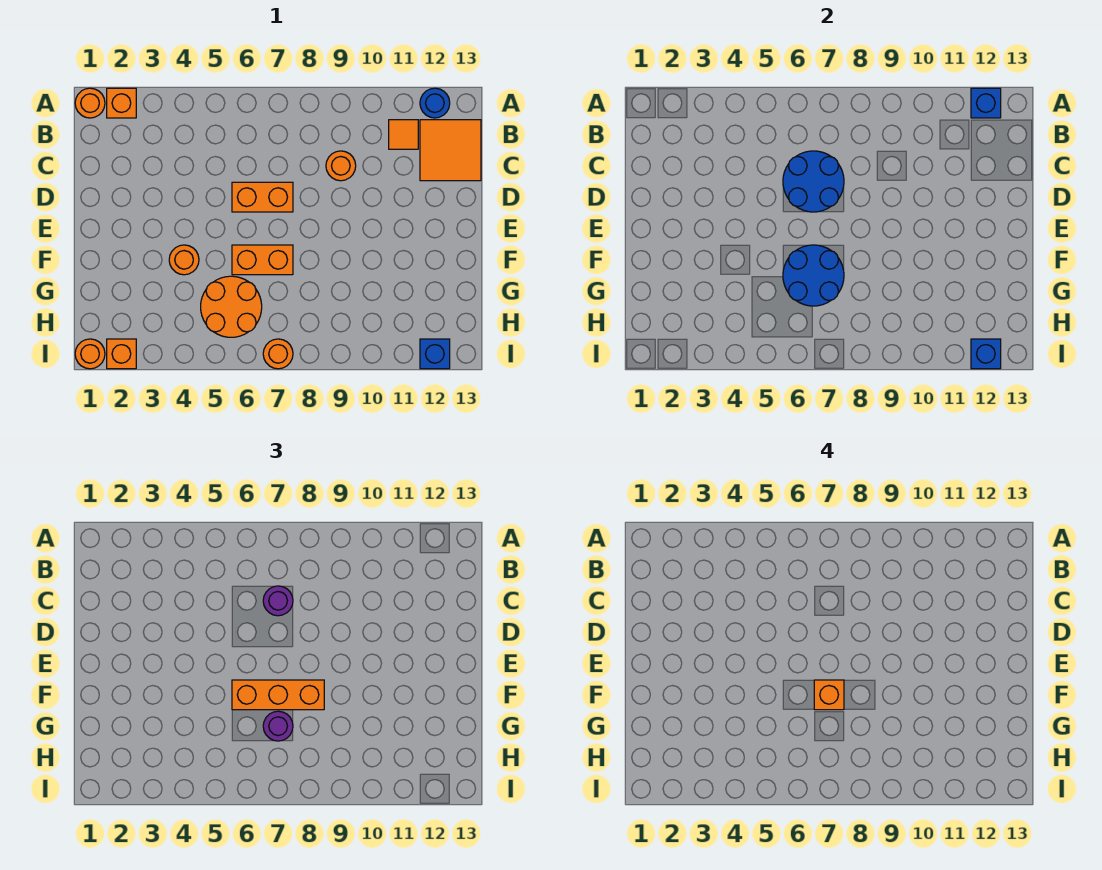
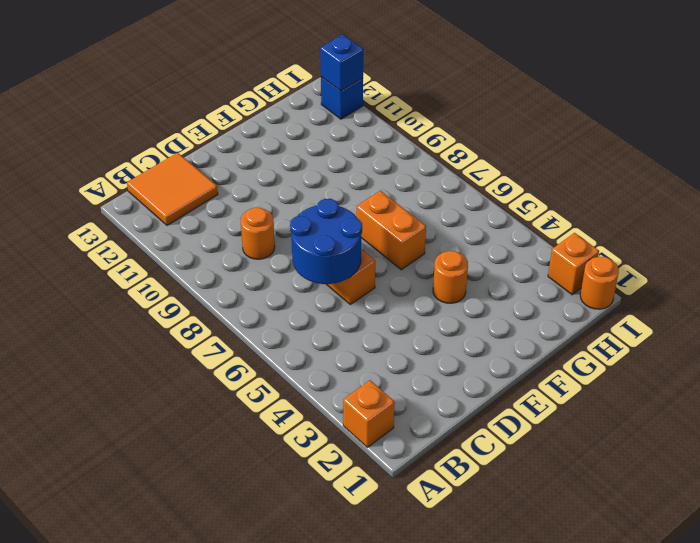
none -> orange round brick A1 level 1
none -> blue round brick A12 level 1
none -> orange tile B11 level 1

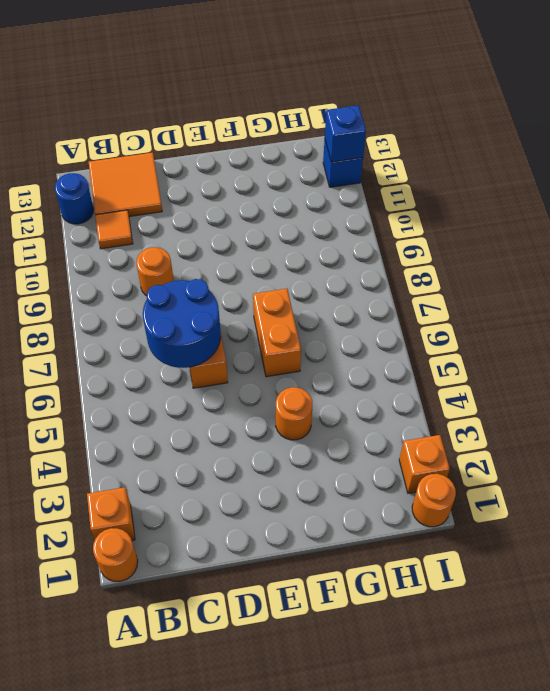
none -> orange round brick G5:H6 level 1
none -> orange round brick I7 level 1
none -> blue brick A12 level 2

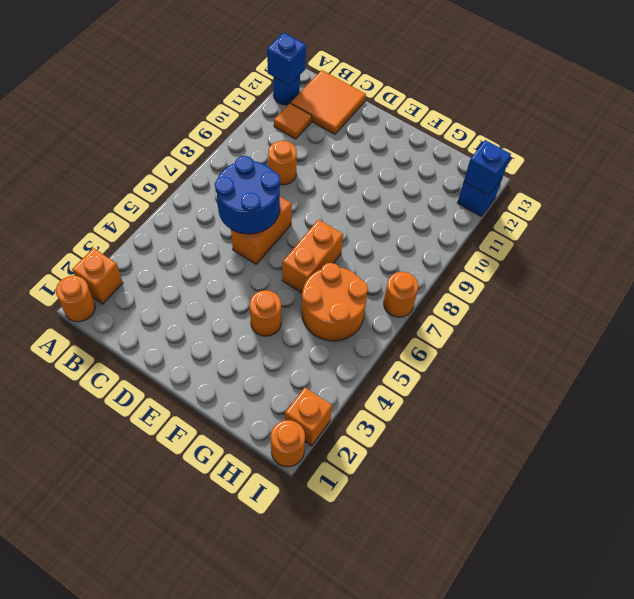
none -> blue round brick F6:G7 level 2
none -> purple round brick C7 level 3
none -> orange brick F6:F8 level 3

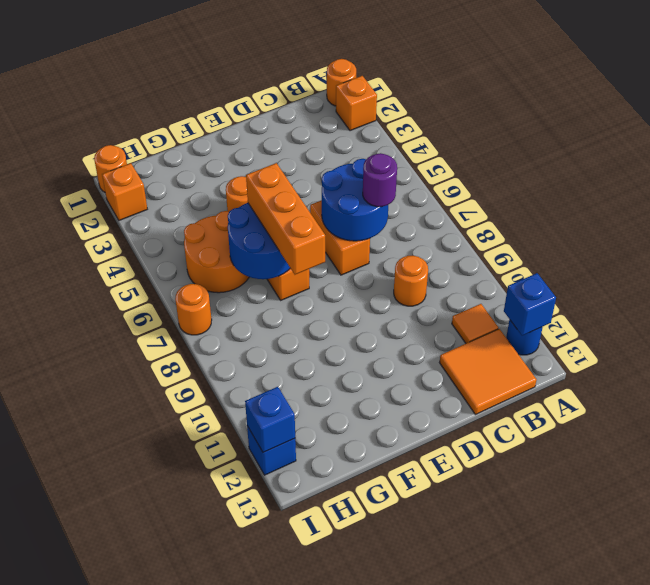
none -> purple round brick G7 level 3
none -> orange brick F7 level 4

